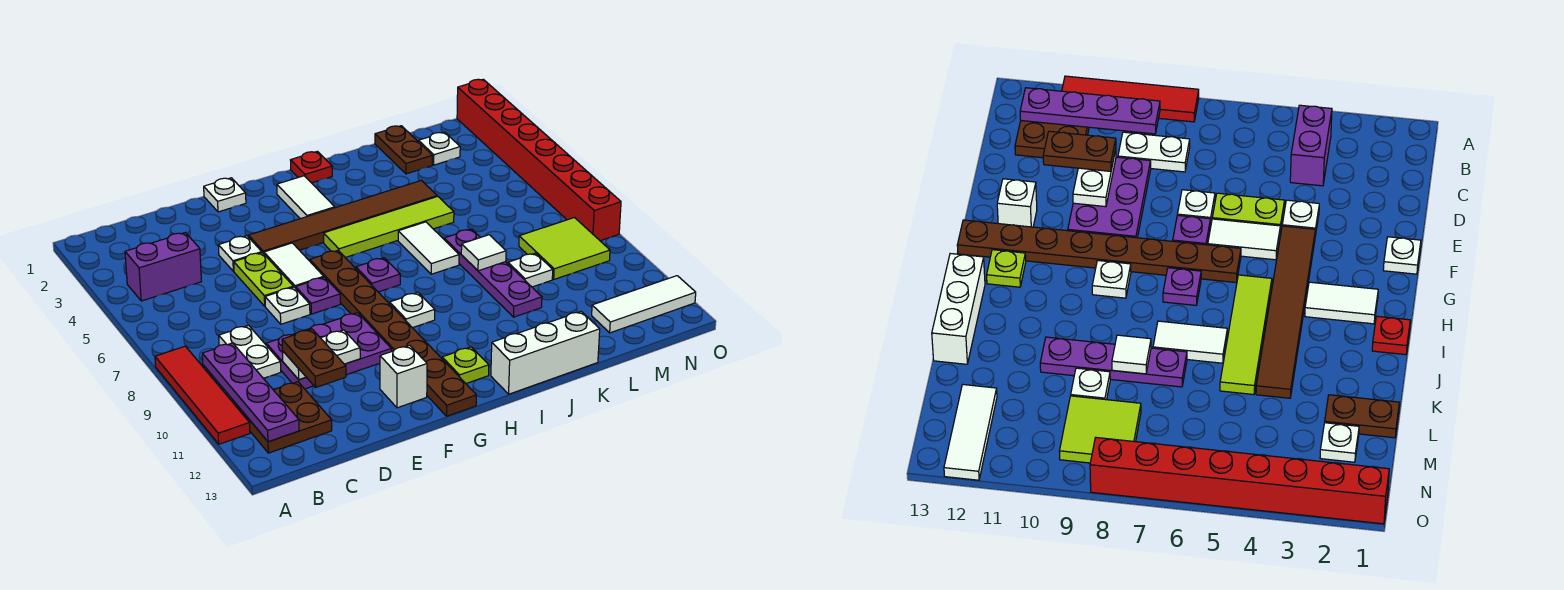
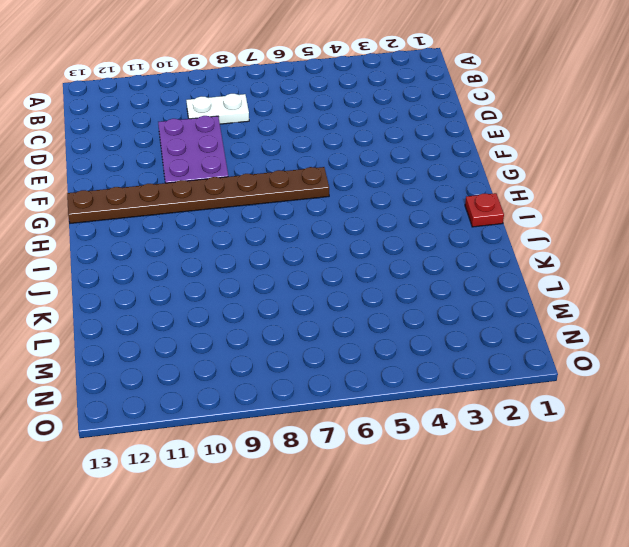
none -> red tile A8:A11 level 1
none -> purple brick B4:C4 level 1
none -> brown plate B11:C12 level 1
none -> white plate E4 level 1

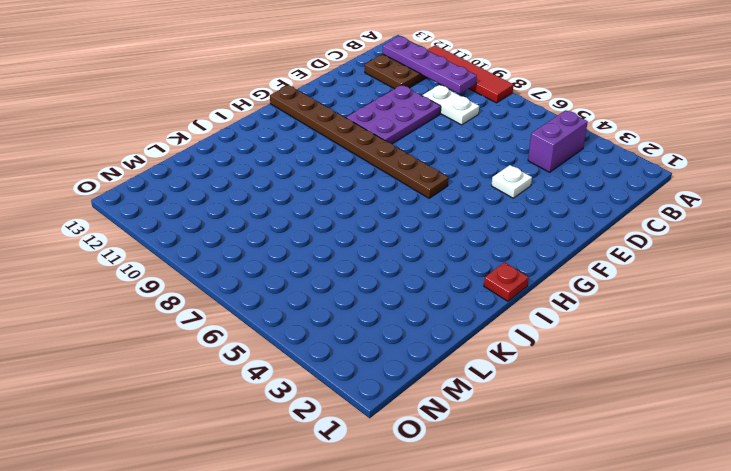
none -> lime plate E5:E6 level 1
none -> white plate E7 level 1
none -> white plate F1 level 1
none -> brown tile F4:K4 level 1

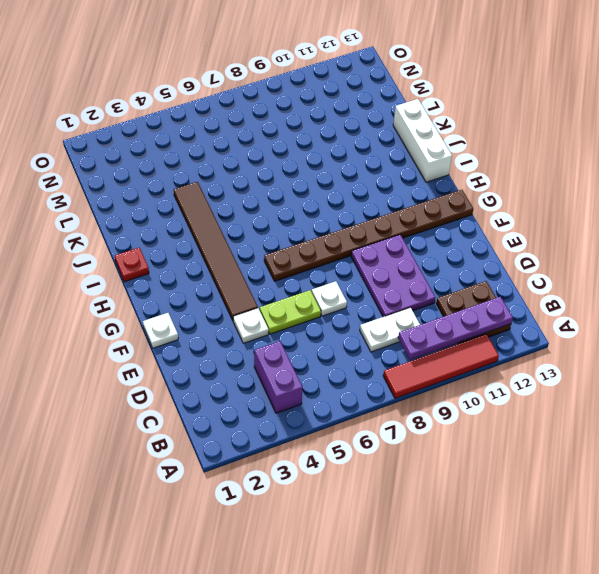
none -> white tile F5:F6 level 1
none -> purple plate F7 level 1
none -> white brick F12 level 1
none -> white tile H2:H3 level 1

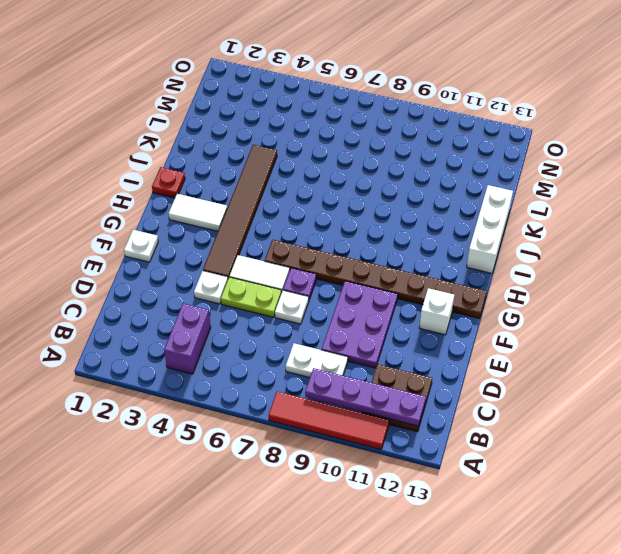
none -> lime tile H5:K5 level 1
none -> purple plate H7 level 1
none -> white plate H9 level 1
none -> lime plate H12 level 1

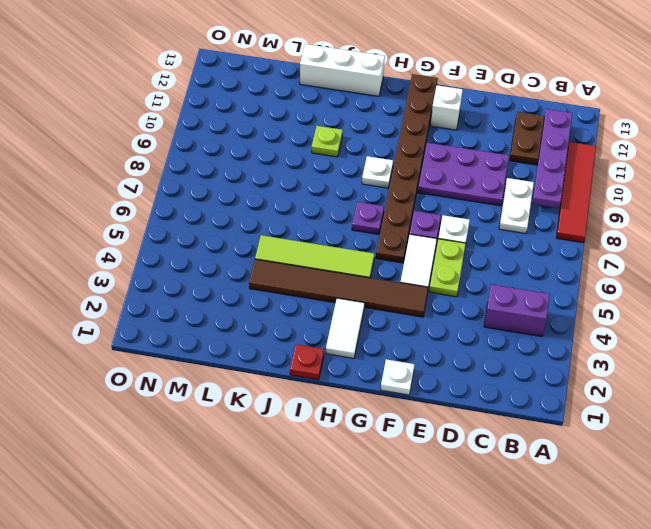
lime plate J10 level 1 -> lime plate H12 level 1
none -> white plate E4 level 1
none -> white tile J6:J7 level 1
none -> purple plate K7:K10 level 1
none -> brown plate L1:L2 level 1

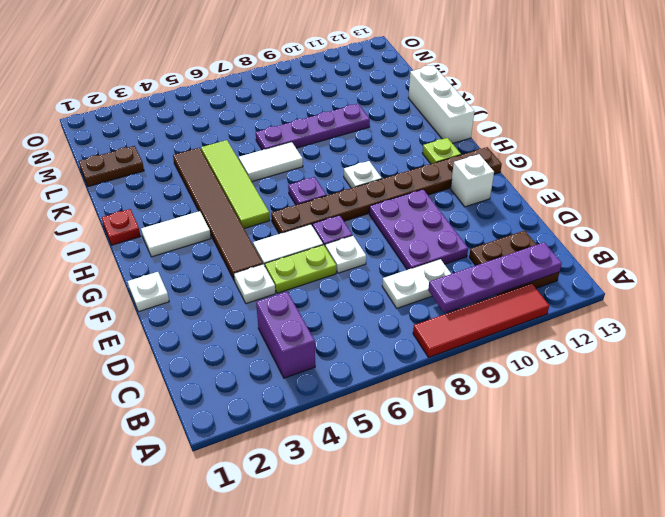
none -> white plate L9 level 1
none -> white plate M2 level 1
none -> lime tile M8:N9 level 1
none -> white tile M12:O12 level 1

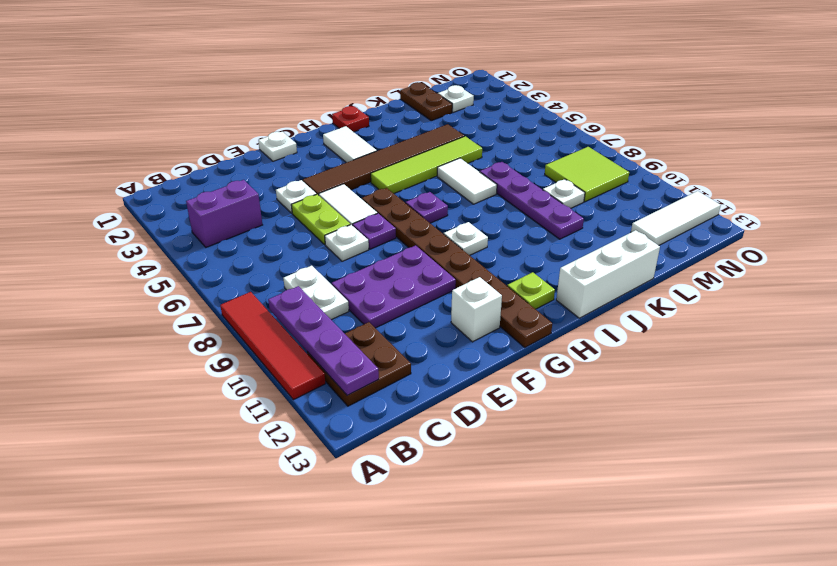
none -> red brick O1:O8 level 1
none -> white plate D10:E10 level 2
none -> white tile K8 level 2
none -> brown plate D10:D11 level 3

